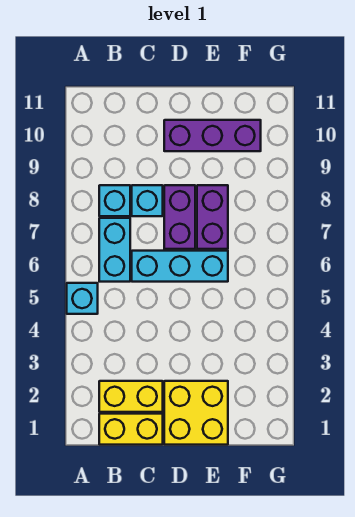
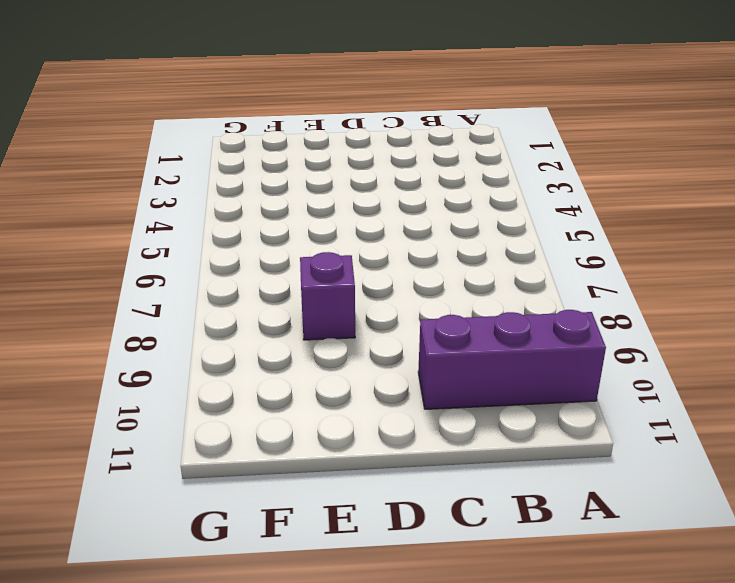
purple brick A10:C10 level 1 -> purple brick D10:F10 level 1
purple brick E8 level 1 -> purple brick E7:E8 level 1
none -> cyan brick A5 level 1
none -> yellow brick B1:C1 level 1

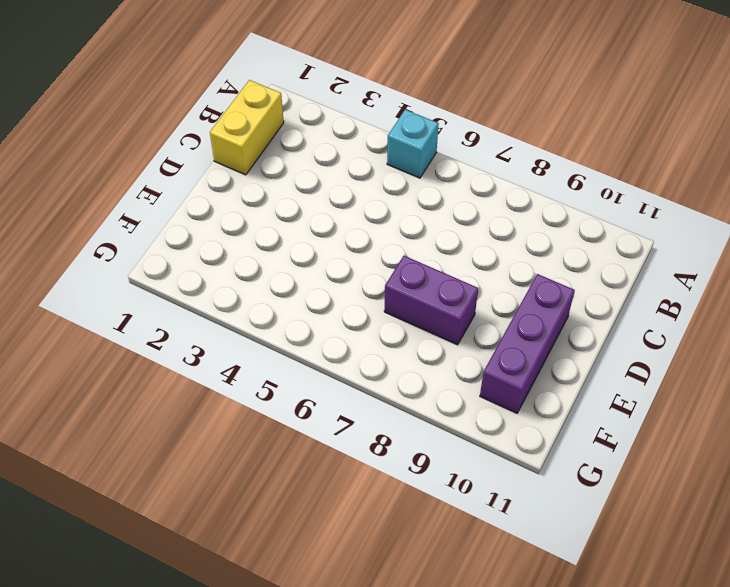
none -> yellow brick B2:C2 level 1
none -> cyan brick B6:B7 level 1

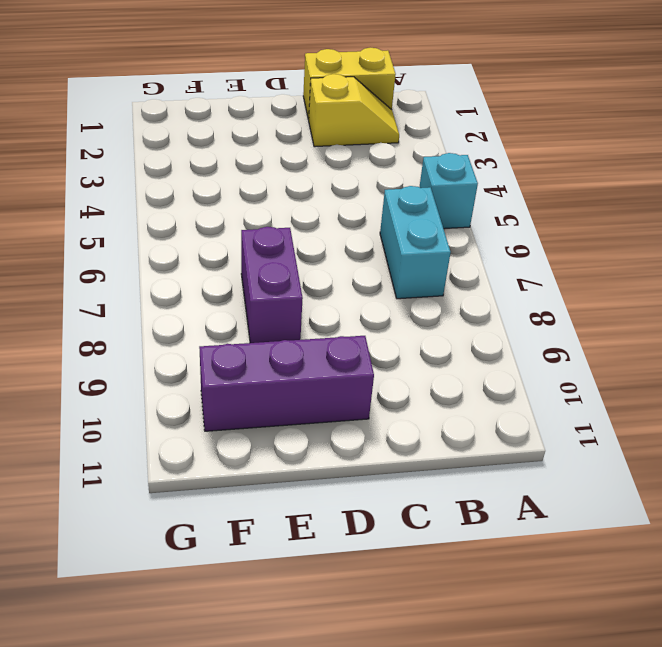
yellow slope B2:C2 level 1 top C -> yellow brick B2:C2 level 1
none -> cyan brick B8 level 1
none -> cyan brick C6:E6 level 1

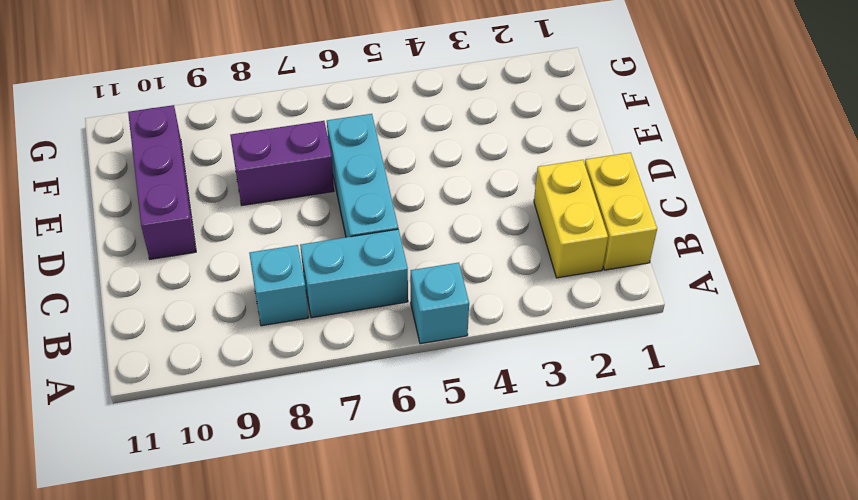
none -> cyan brick C8 level 1
none -> yellow brick D1:E2 level 1

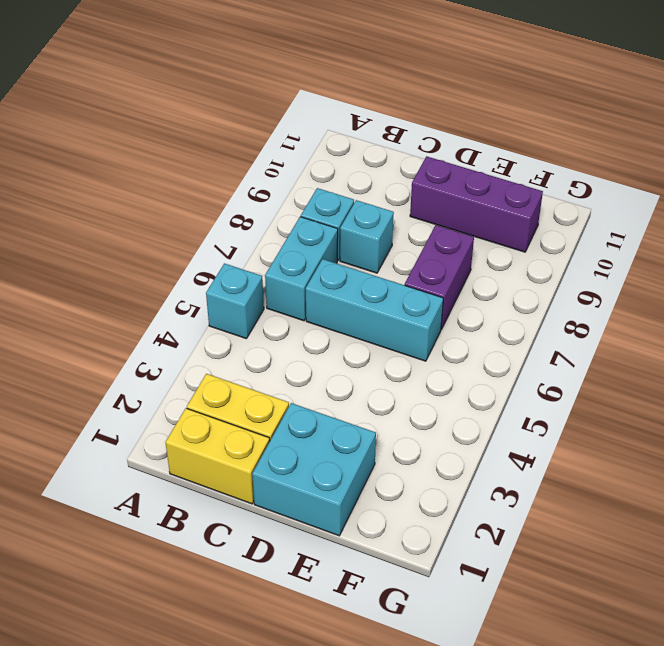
cyan brick D1:E2 level 1 -> yellow brick D1:E2 level 1
none -> purple brick D7:D8 level 1

